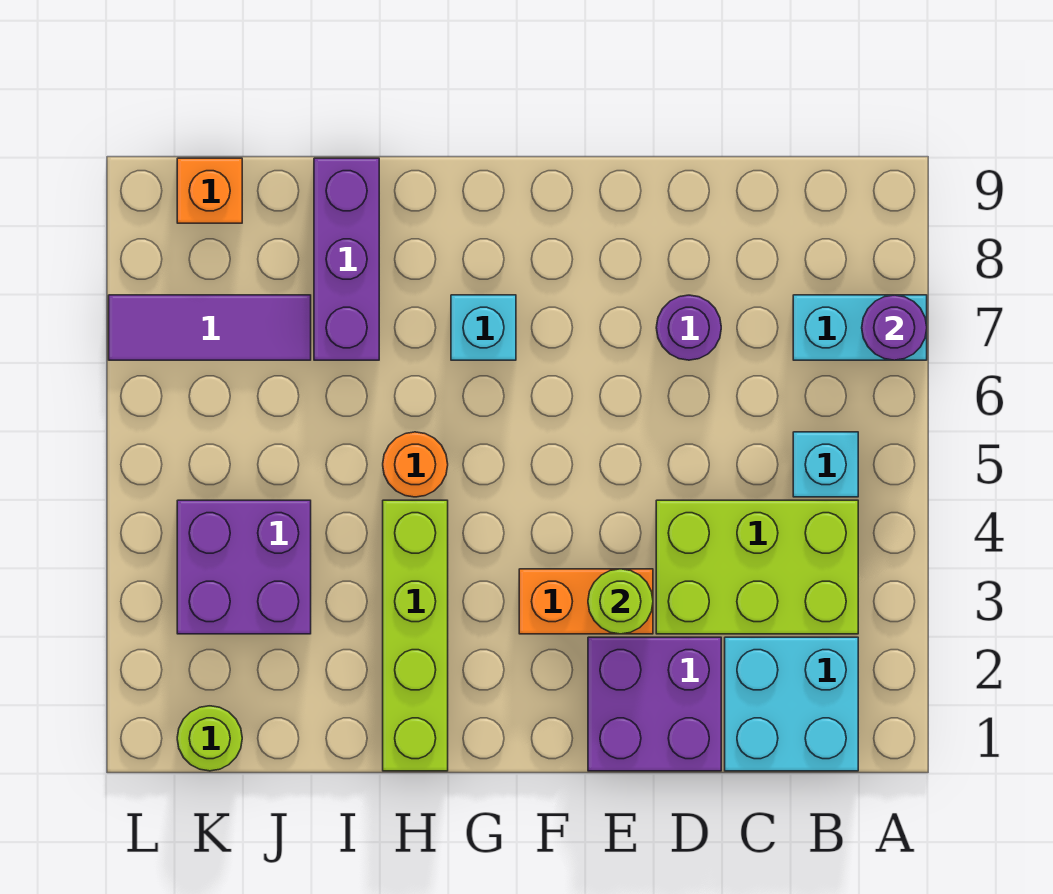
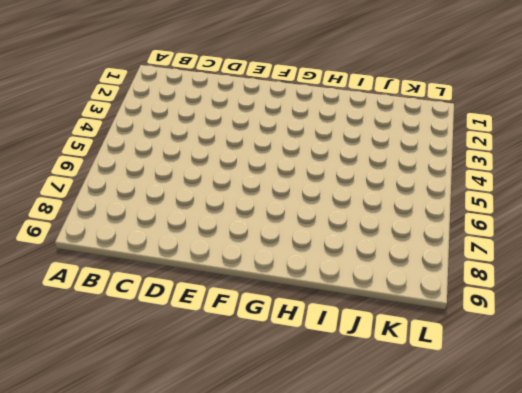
none -> cyan brick A7:B7 level 1
none -> cyan brick B1:C2 level 1
none -> lime brick B3:D4 level 1

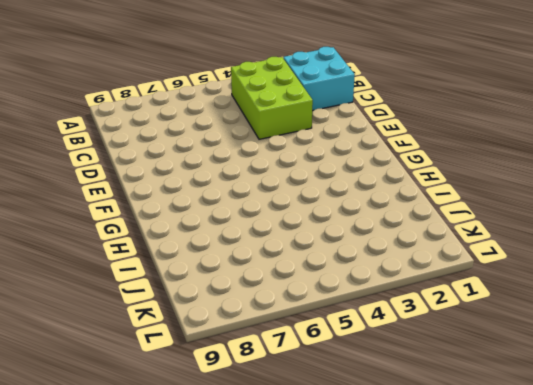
none -> cyan brick A7:B7 level 1
none -> cyan brick B5 level 1
none -> purple brick D1:E2 level 1

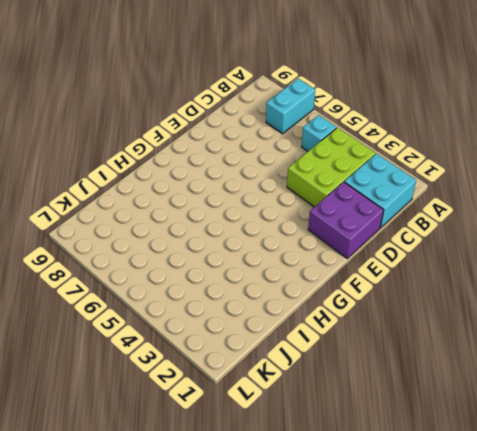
none -> purple round brick D7 level 1
none -> orange brick E3:F3 level 1
none -> cyan brick G7 level 1

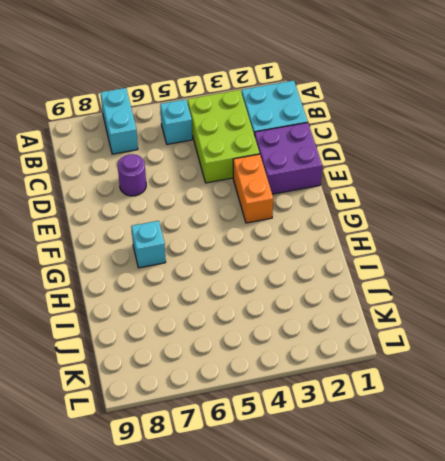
none -> lime brick H1:H4 level 1
none -> orange round brick H5 level 1
none -> purple brick I7:I9 level 1

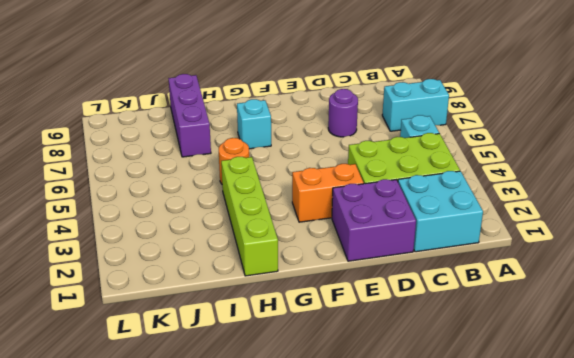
none -> purple brick J3:K4 level 1
none -> purple tile J7:L7 level 1
none -> lime round brick K1 level 1

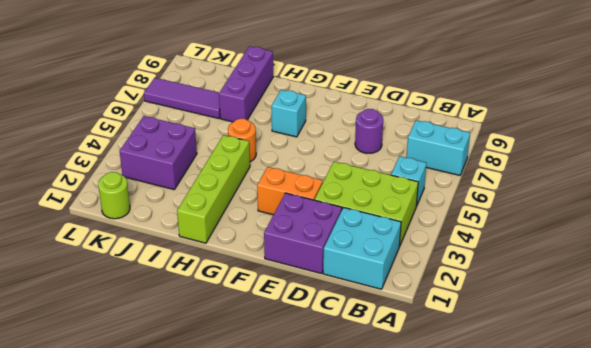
none -> orange brick K9 level 1
none -> purple round brick A7 level 2
none -> lime round brick E3 level 2

